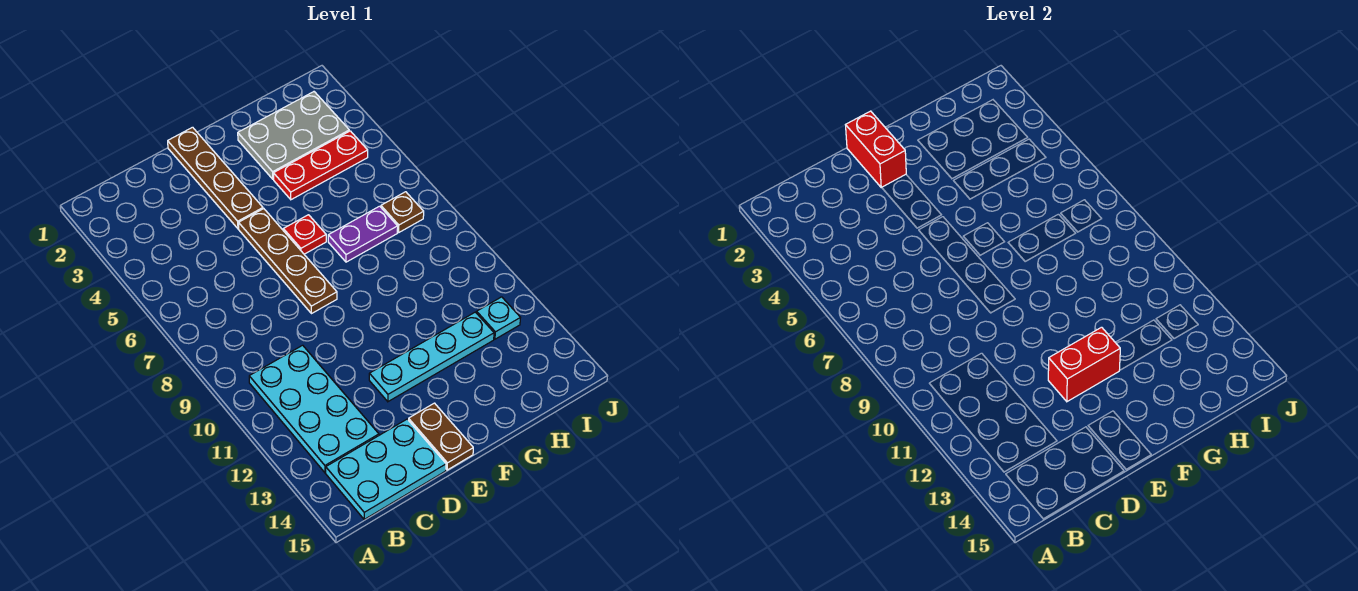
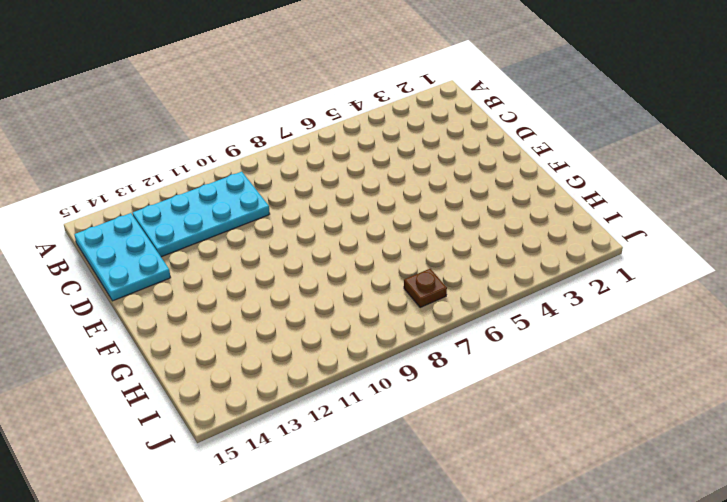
none -> brown plate E1:E4 level 1
none -> brown plate E5:E8 level 1
none -> cyan plate E12:H12 level 1

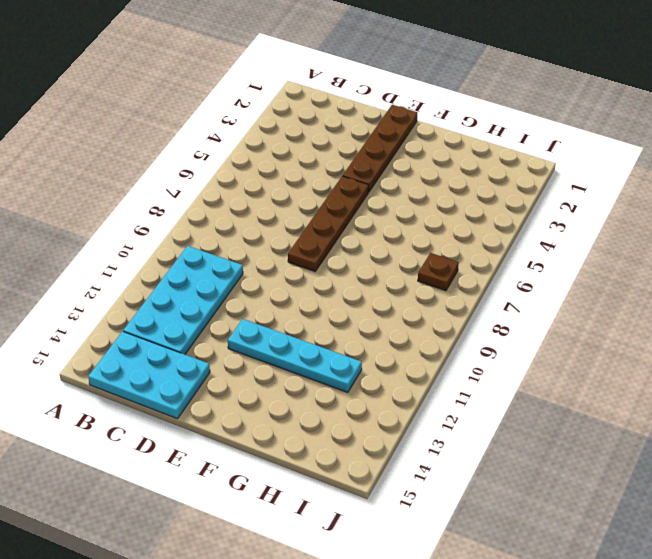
none -> brown plate E14:E15 level 1
none -> red plate F6 level 1
none -> grey plate G2:I3 level 1

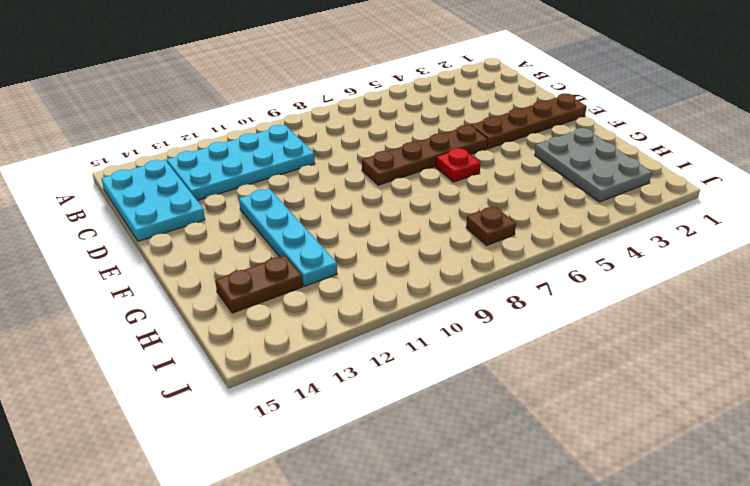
brown plate H13:H14 level 1 -> brown plate E14:E15 level 1
none -> red plate G4:I4 level 1
none -> purple plate G7:H7 level 1
none -> cyan plate I12 level 1

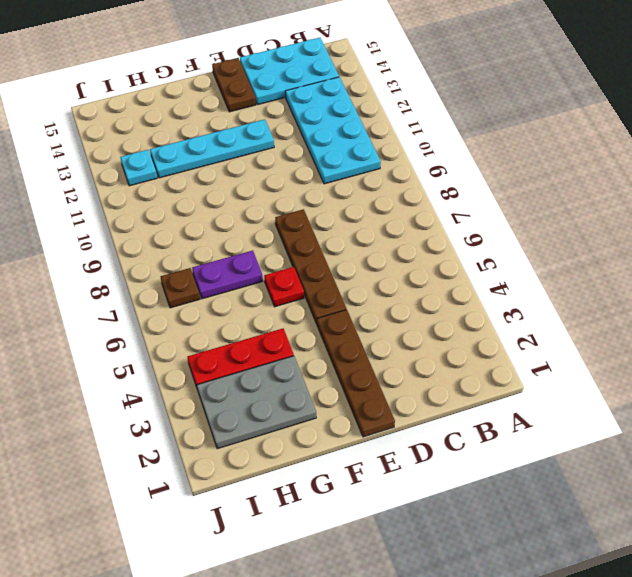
none -> red brick E1:E2 level 2
none -> red brick E12:F12 level 2

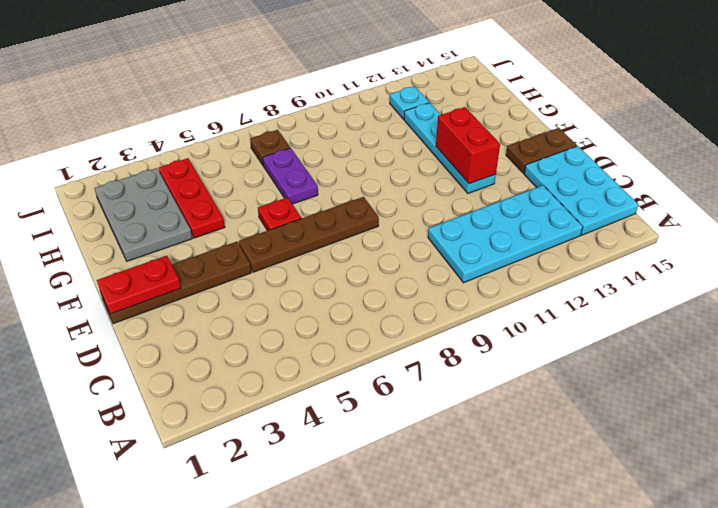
red plate E1:E2 level 2 -> red brick E1:E2 level 2

